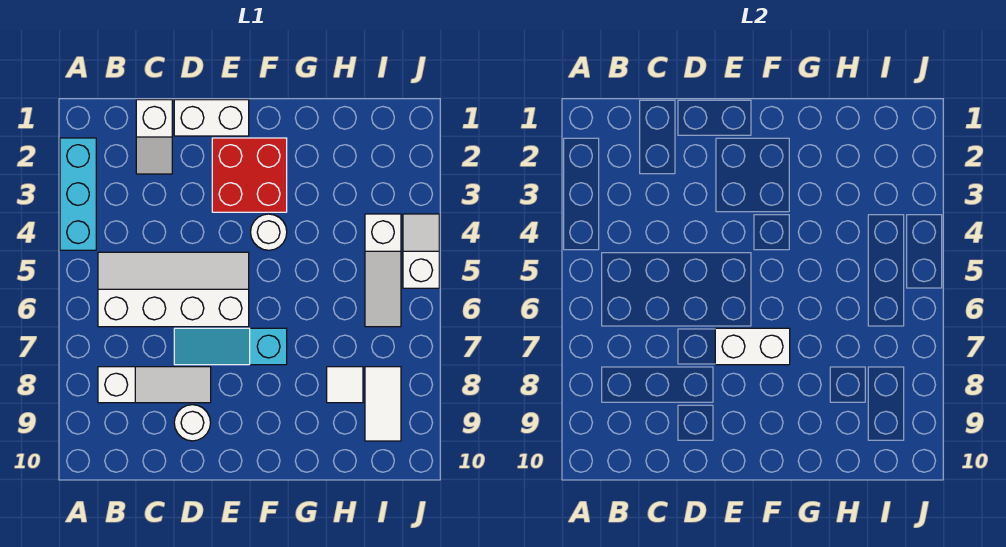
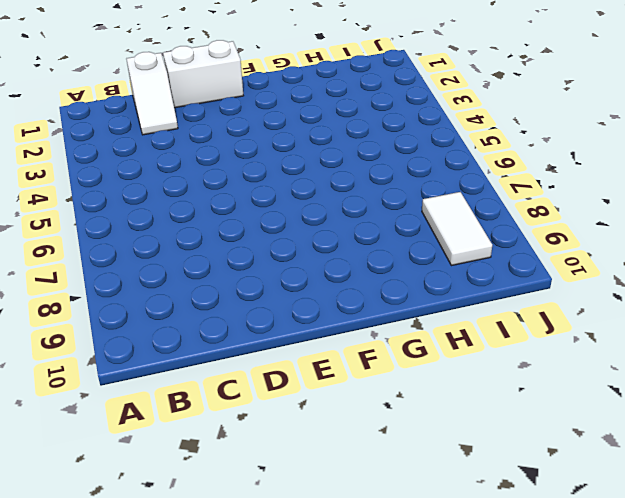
none -> cyan brick A2:A4 level 1
none -> white slope B5:E6 level 1 top 6
none -> white slope B8:D8 level 1 top B

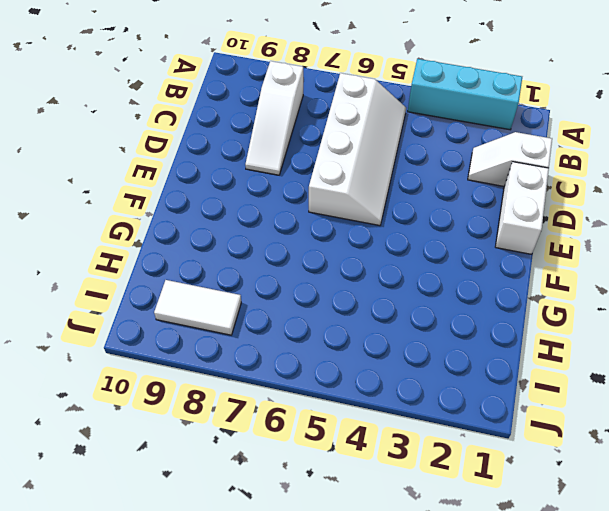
none -> cyan slope D7:F7 level 1 top F
none -> white round brick D9 level 1
none -> red brick E2:F3 level 1

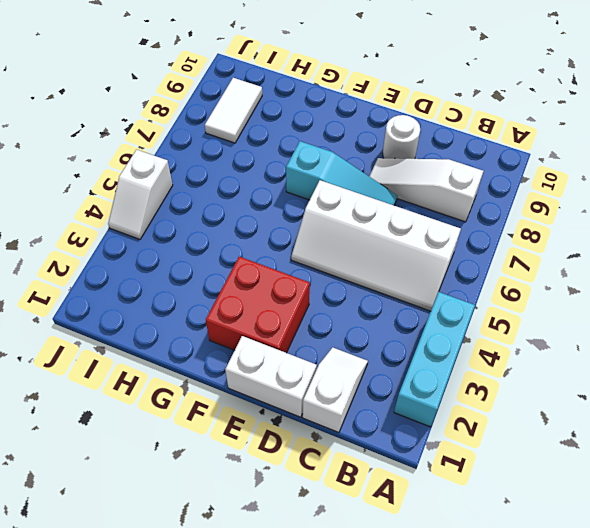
none -> white round brick F4 level 1
none -> white tile H8 level 1
none -> white slope I4:I6 level 1 top 4

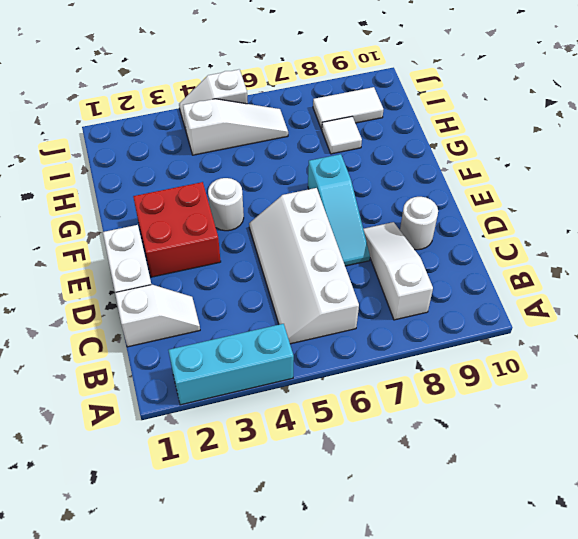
none -> white brick E7:F7 level 2

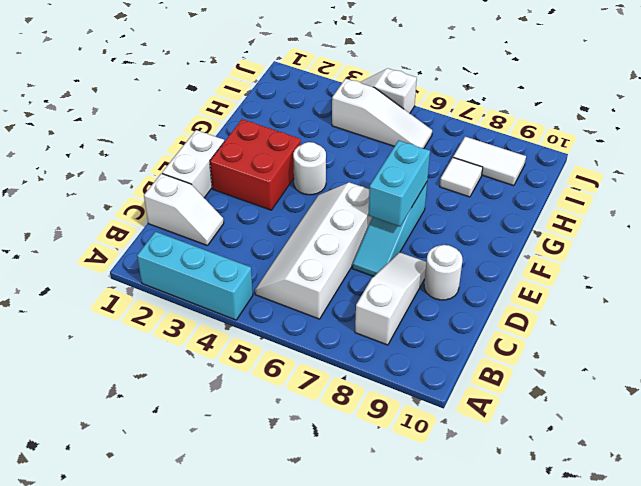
cyan brick E7:F7 level 2 -> white brick E7:F7 level 2

